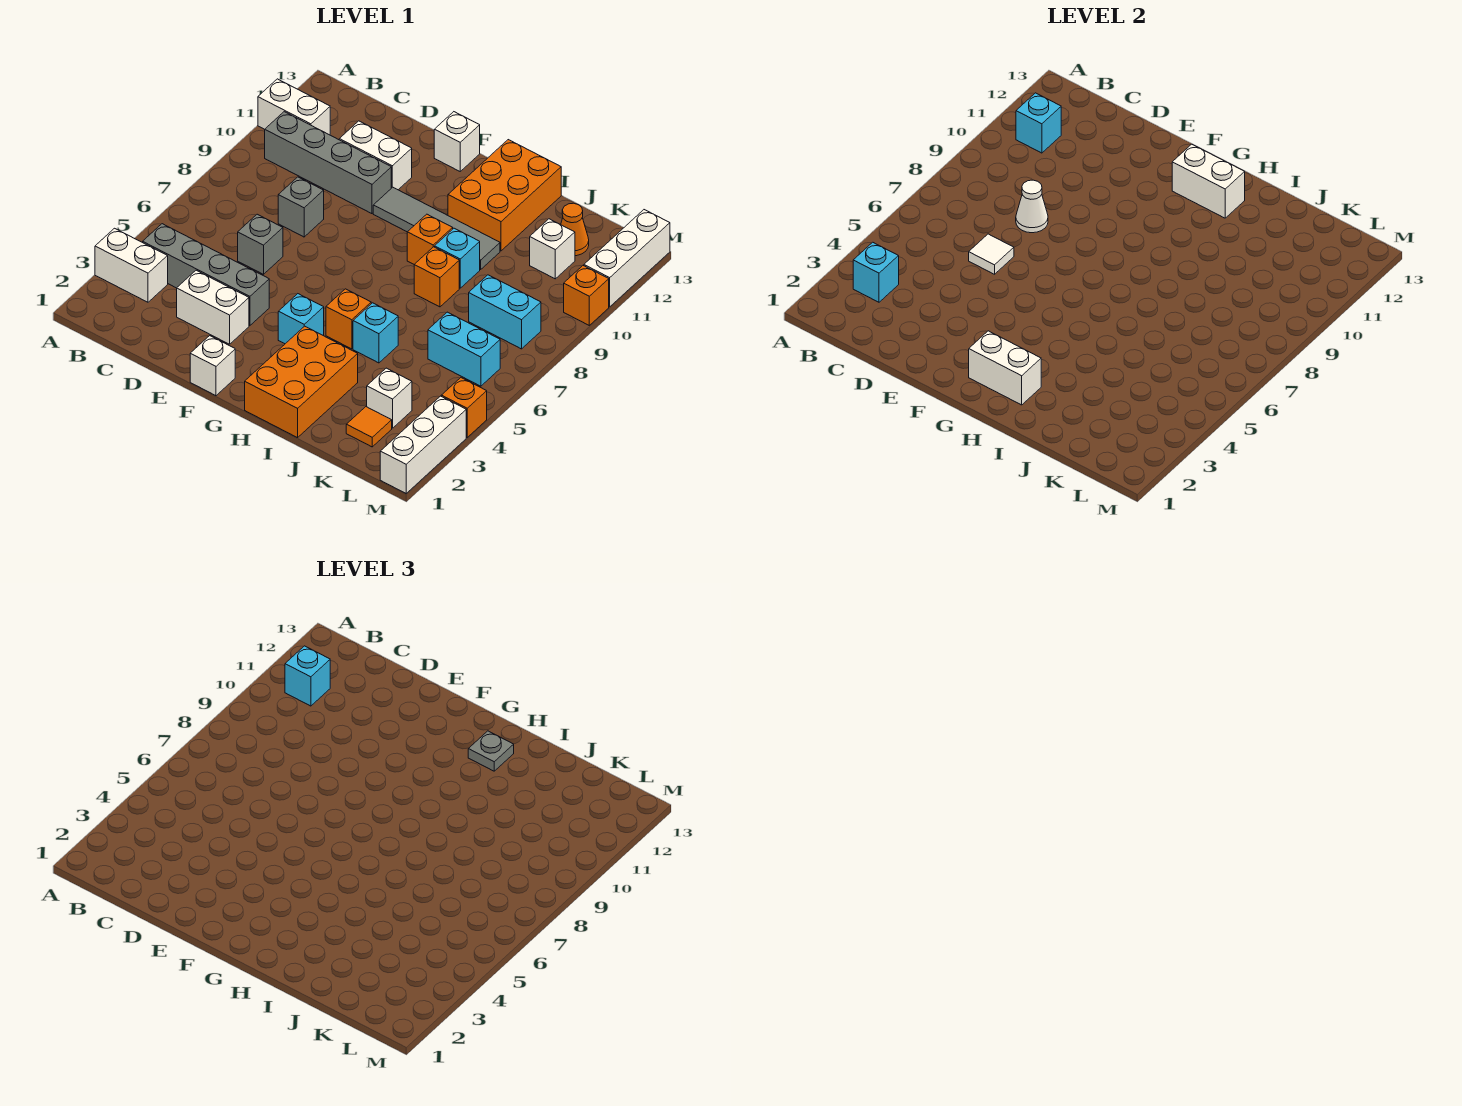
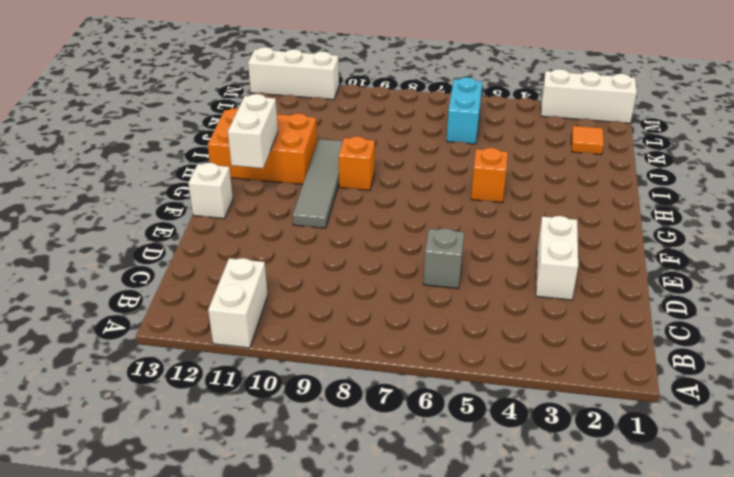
none -> white brick A3:B3 level 1
none -> grey brick B4:E4 level 1
none -> grey brick B10:E10 level 1
none -> grey brick D8 level 1

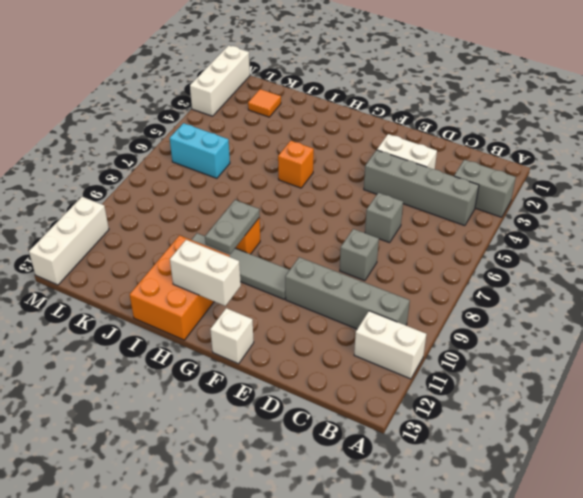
grey brick A3:B3 level 1 -> white brick A3:B3 level 1
grey plate H9:H10 level 2 -> none
none -> white brick D11:E11 level 1
none -> white brick F1 level 1
none -> cyan brick G4 level 1
none -> orange brick H1:I3 level 1

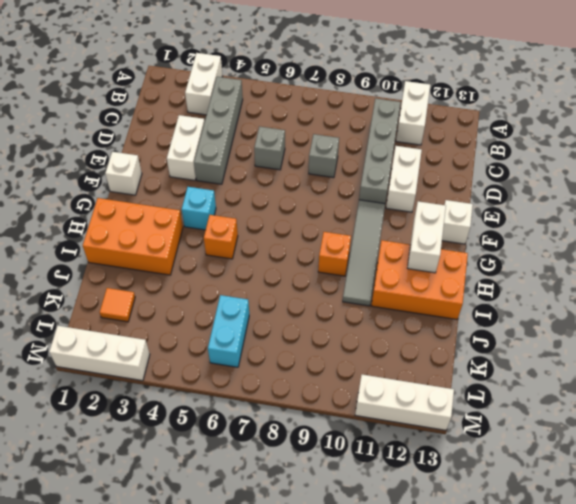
none -> cyan brick I5 level 1
none -> orange brick I8 level 1
none -> cyan brick I9 level 1
none -> white brick K3 level 1

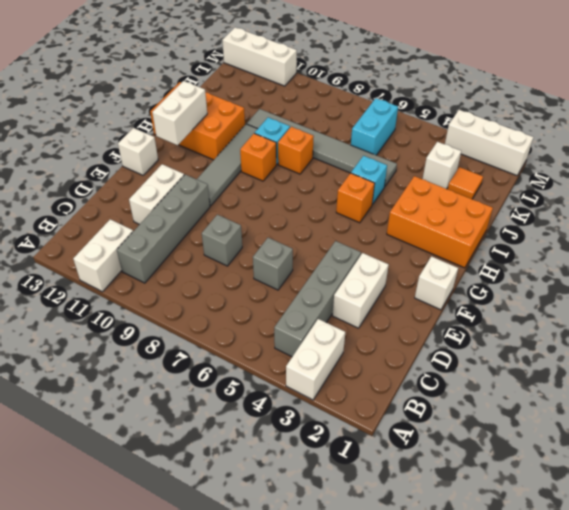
grey tile J5:J10 level 1 -> none
none -> cyan brick G4 level 1
none -> cyan brick K8:L8 level 1
none -> white brick K11 level 1
none -> orange cone K12 level 1

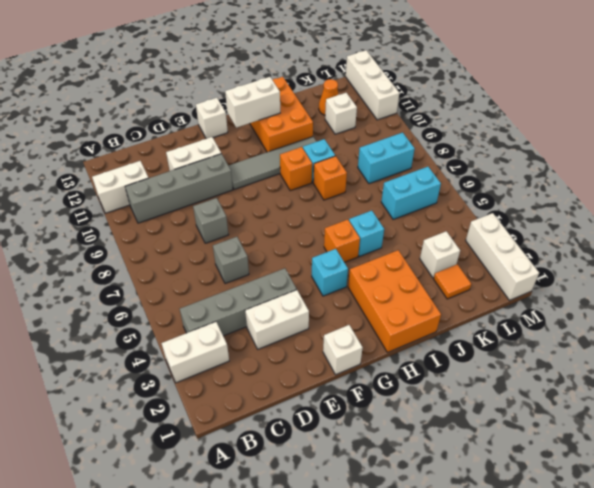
none -> orange brick M4 level 1
none -> orange brick M10 level 1
none -> cyan brick B3 level 2
none -> cyan brick B11 level 2

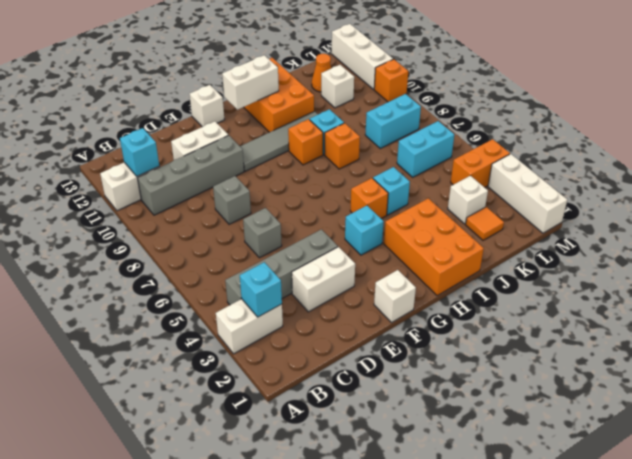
orange brick L4:M4 level 1 -> orange brick M4 level 1
none -> white tile D6 level 2
none -> white cone D8 level 2
none -> white brick G2:H2 level 2
none -> cyan brick B11 level 3

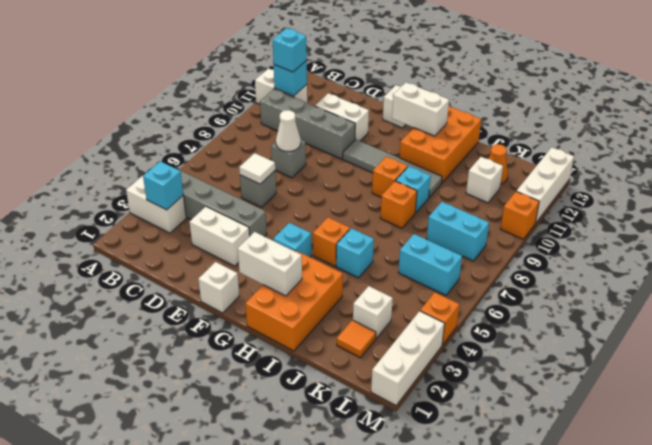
none -> grey plate H12 level 3

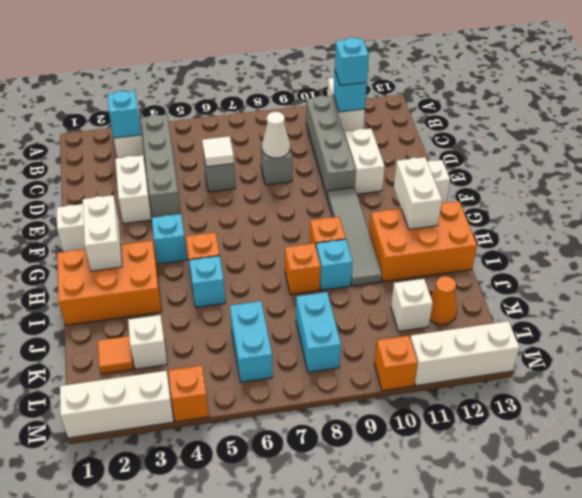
none -> grey plate H12 level 3

